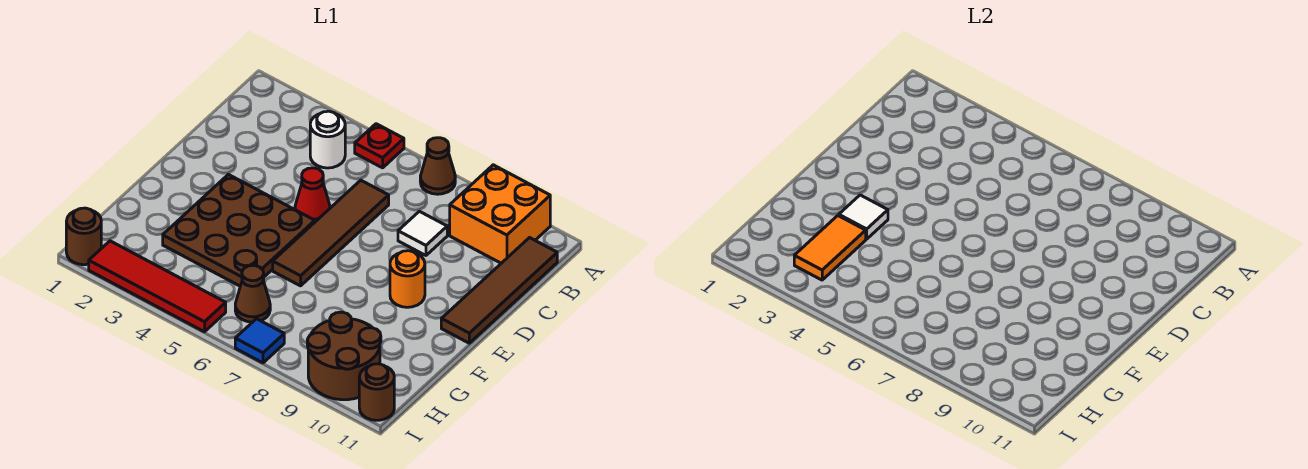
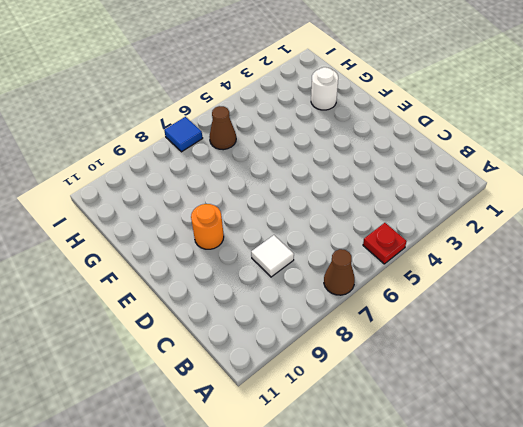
white round brick G2 level 1 -> white round brick B4 level 1
none -> orange brick A9:B10 level 1
none -> brown tile B11:E11 level 1
none -> brown tile C6:F6 level 1

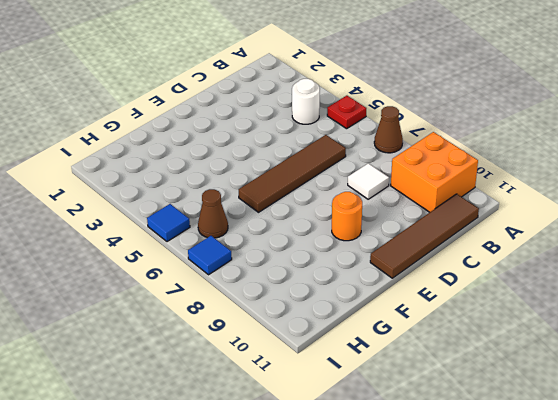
blue tile I5 level 1 -> red tile I2:I5 level 1
none -> red cone D5 level 1
none -> brown plate E3:G5 level 1
none -> brown round brick H9:I10 level 1

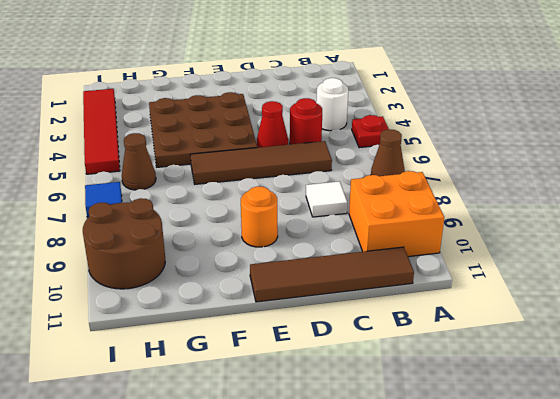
red round brick C5 level 1 -> none
none -> brown round brick I1 level 1
none -> brown round brick I11 level 1
none -> white tile F3 level 2

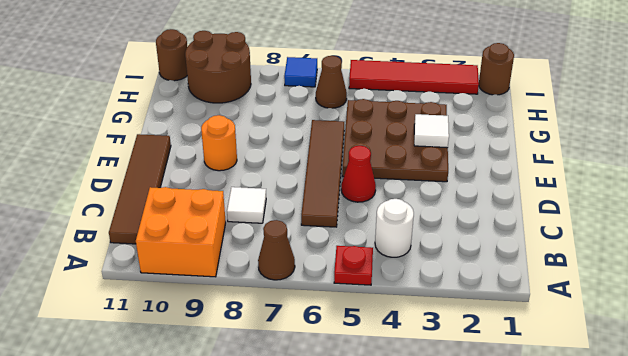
none -> orange tile G3:H3 level 2

